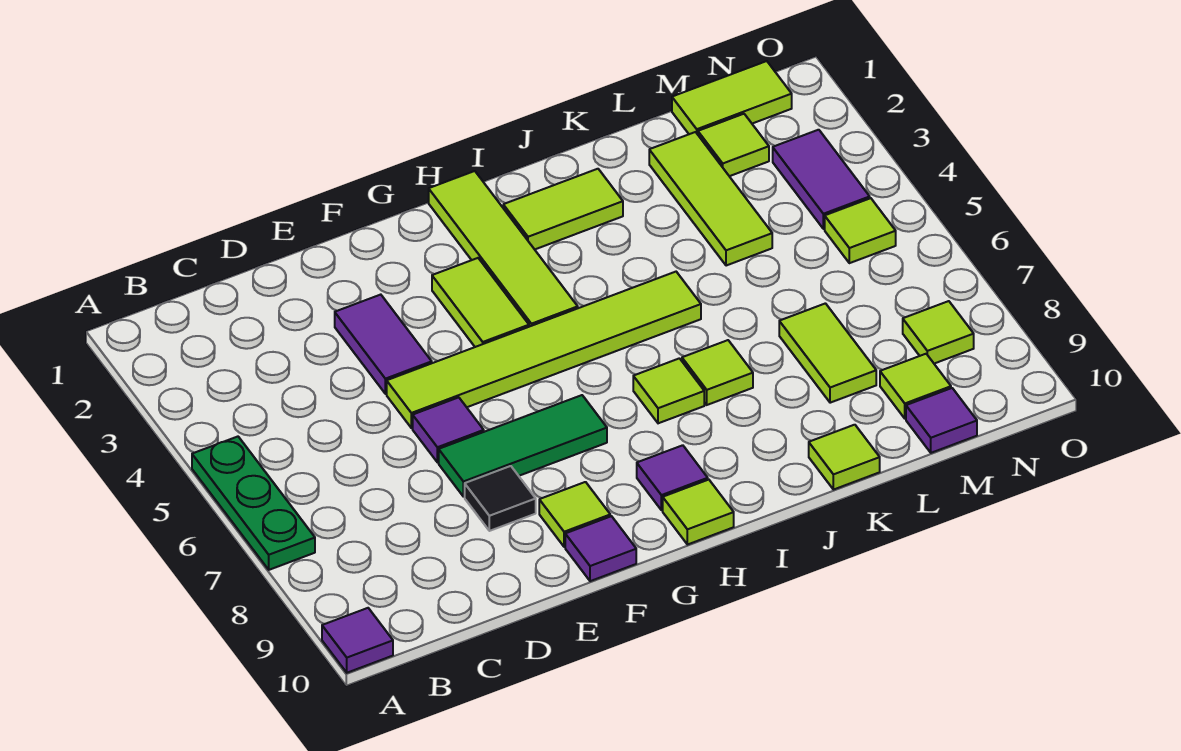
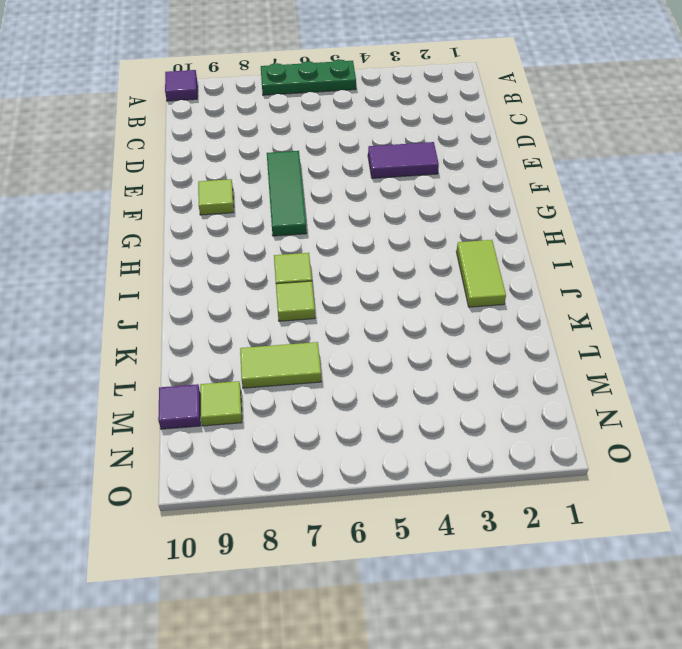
none -> lime tile E5:J5 level 1
none -> purple tile E6 level 1
none -> black tile E8 level 1

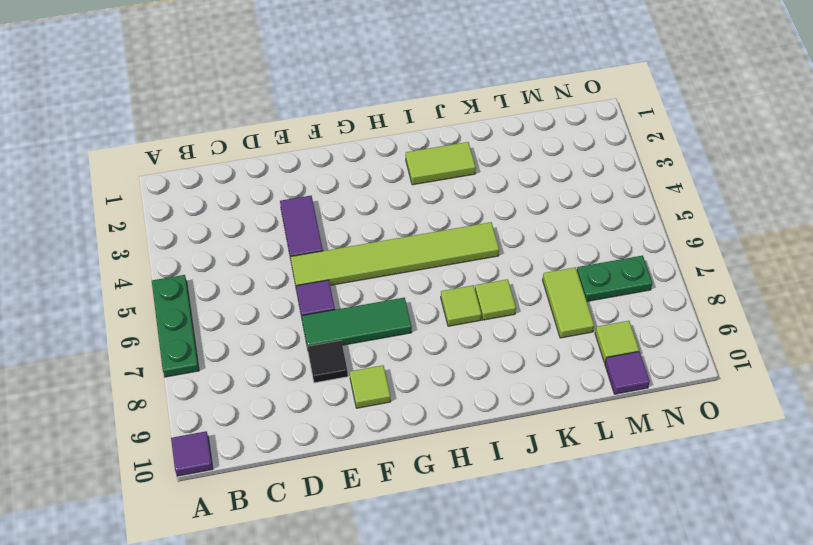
green plate M7:N7 level 1 -> none
none -> purple tile F10 level 1
none -> lime tile G3:G4 level 1
none -> lime tile H1:H4 level 1

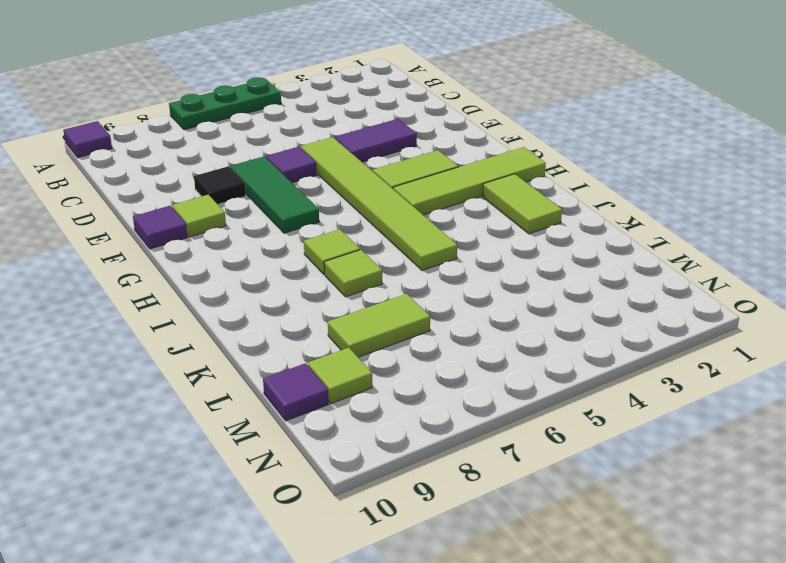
none -> purple tile H9 level 1
none -> lime tile H10 level 1
none -> lime tile K10 level 1

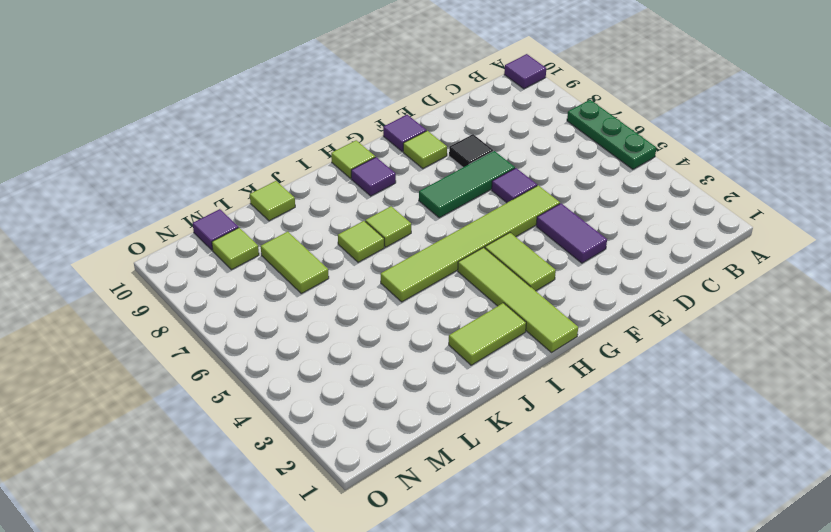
none -> lime tile L2:L4 level 1
none -> lime tile M1:N1 level 1
none -> lime tile M2 level 1

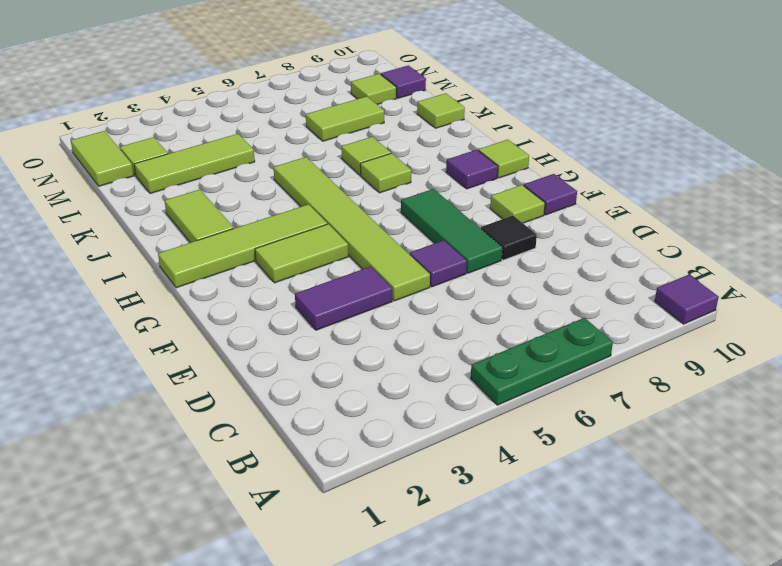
none -> purple tile N3:N4 level 1
none -> lime tile N5 level 1
none -> lime tile N8 level 1

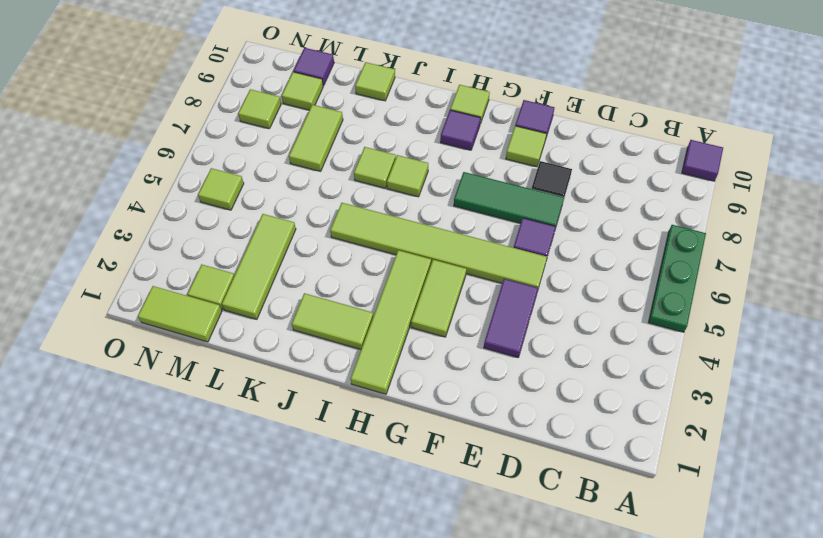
none -> purple tile N3:N4 level 1

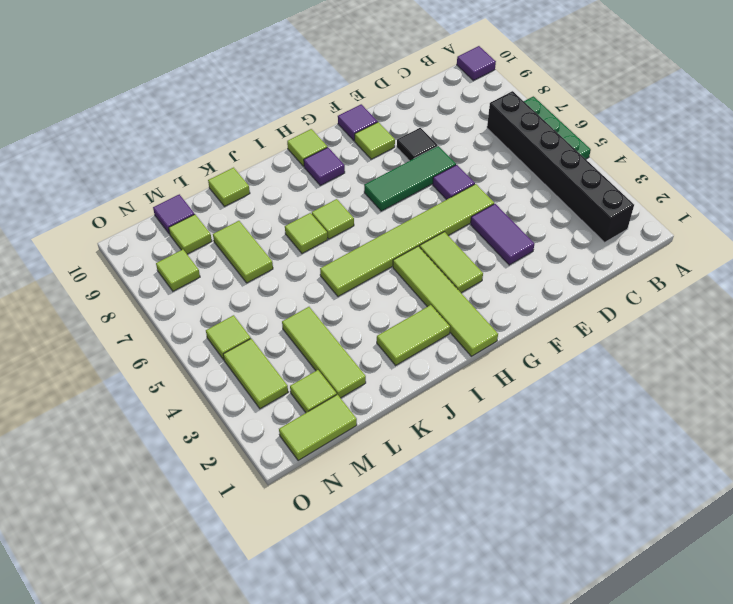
black brick B2:B7 level 1 -> none
lime tile N3:N4 level 1 -> purple tile N3:N4 level 1

